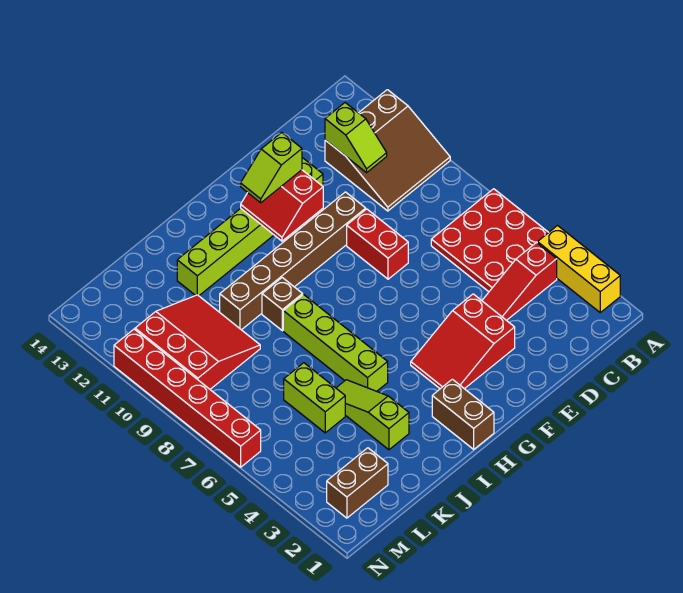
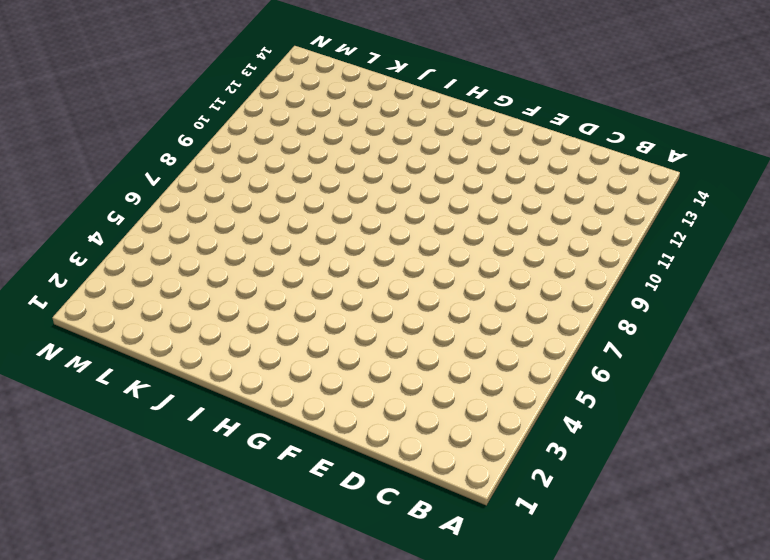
none -> yellow brick A2:A4 level 1
none -> red plate A5:C7 level 1
none -> brown slope A10:C12 level 1 top 12

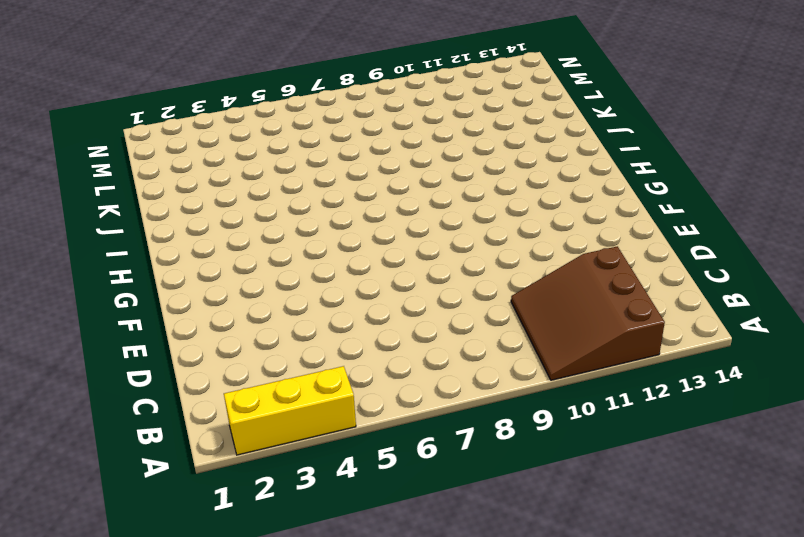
none -> red plate A5:C7 level 1
none -> red slope B4:D4 level 1 top B
none -> red slope E3:G4 level 1 top E

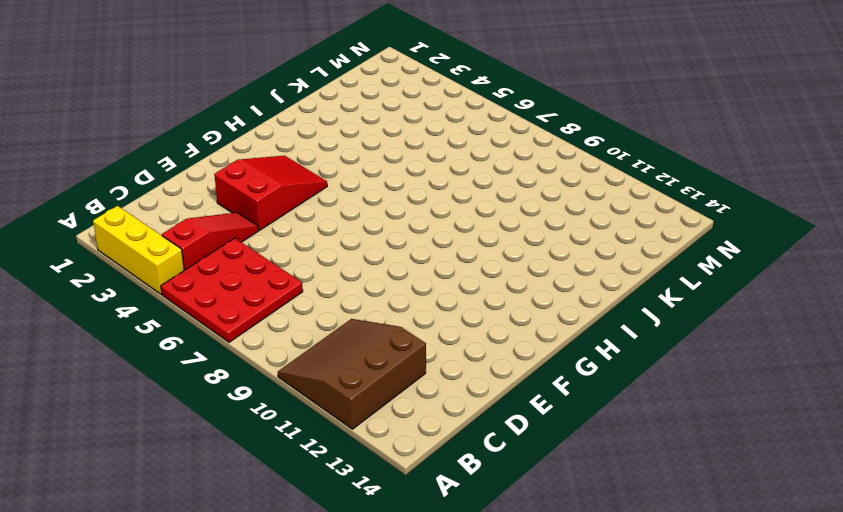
none -> red brick E8:E9 level 1
none -> brown brick E10:J10 level 1
none -> lime brick E12:J12 level 1

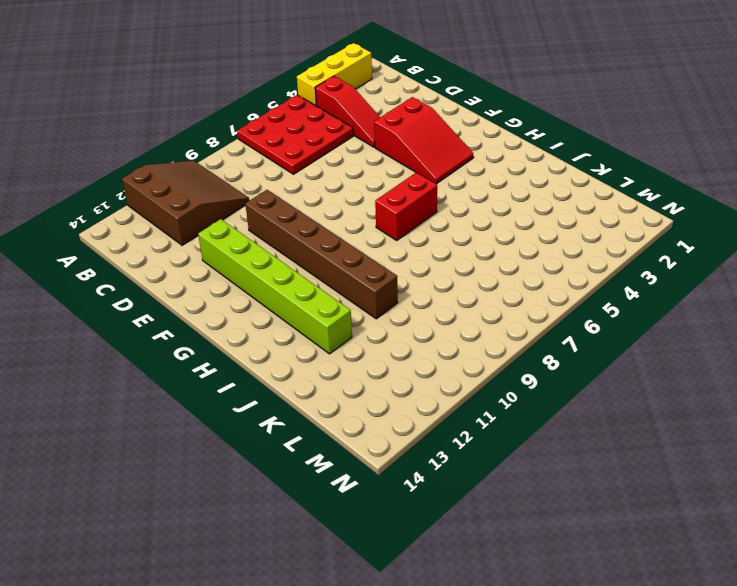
red brick H6:H7 level 1 -> red brick E8:E9 level 1
none -> brown brick H1:H2 level 1
none -> lime brick I5:I8 level 1
none -> brown brick I9 level 1

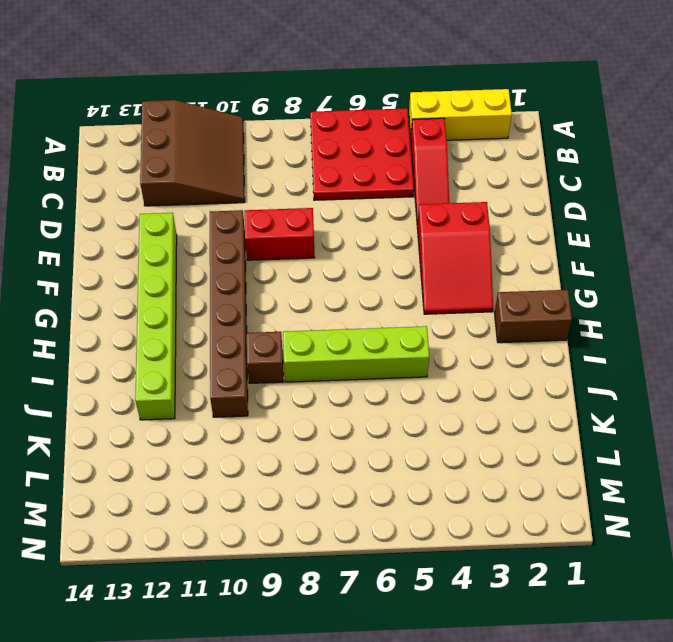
none -> lime slope J3:J5 level 1 top 3
none -> lime brick K5:K6 level 1
none -> red slope K9:M11 level 1 top M

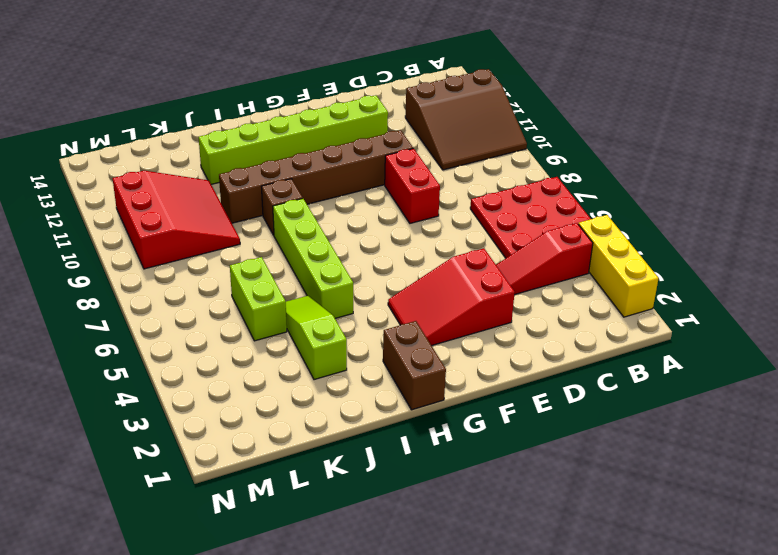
none -> brown brick L2:M2 level 1
none -> red brick N6:N11 level 1
none -> lime slope C11:C12 level 2 top 12

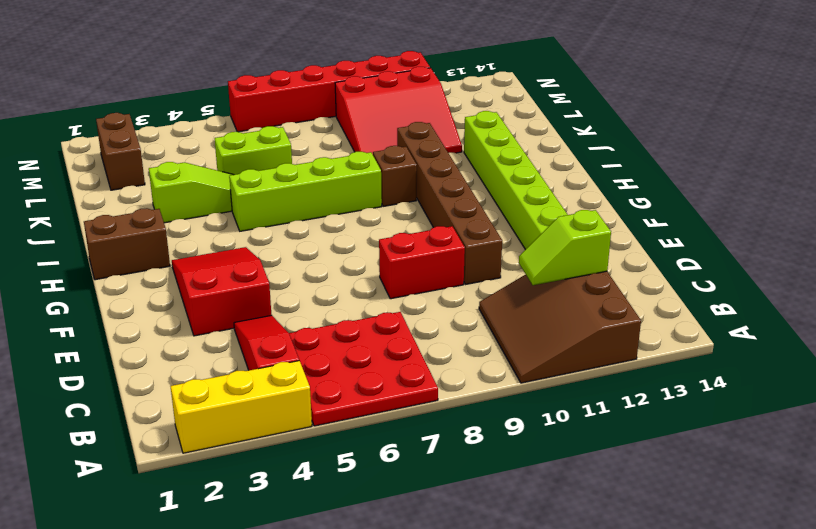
none -> red slope F11:G12 level 2 top F
none -> lime slope F12:G12 level 3 top F

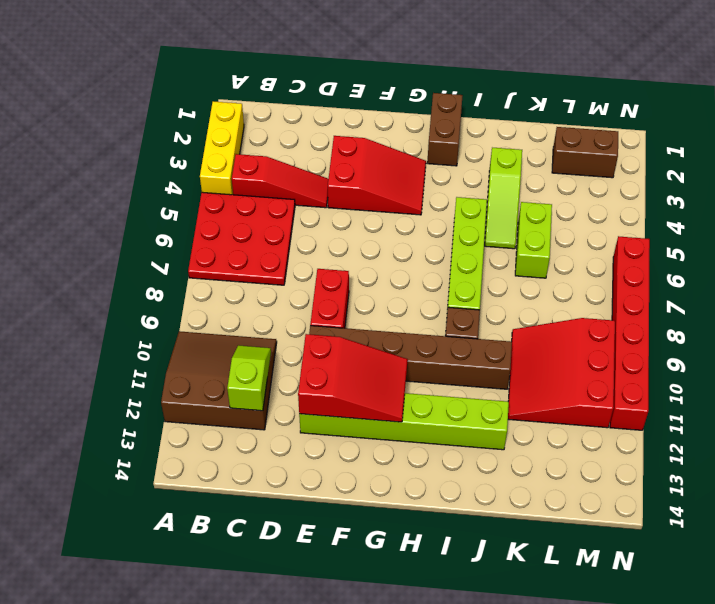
red slope E11:G12 level 2 top E -> red slope F11:G12 level 2 top F
none -> lime slope F12:G12 level 3 top F

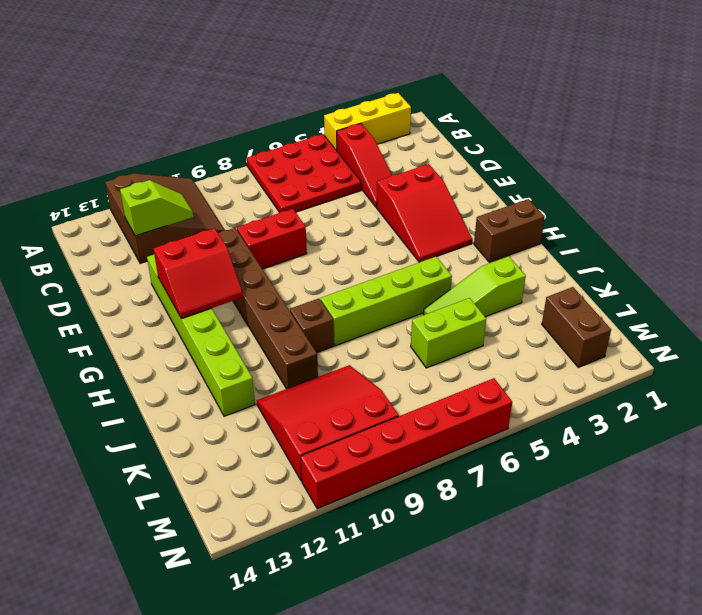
none -> lime slope F12:G12 level 3 top F

